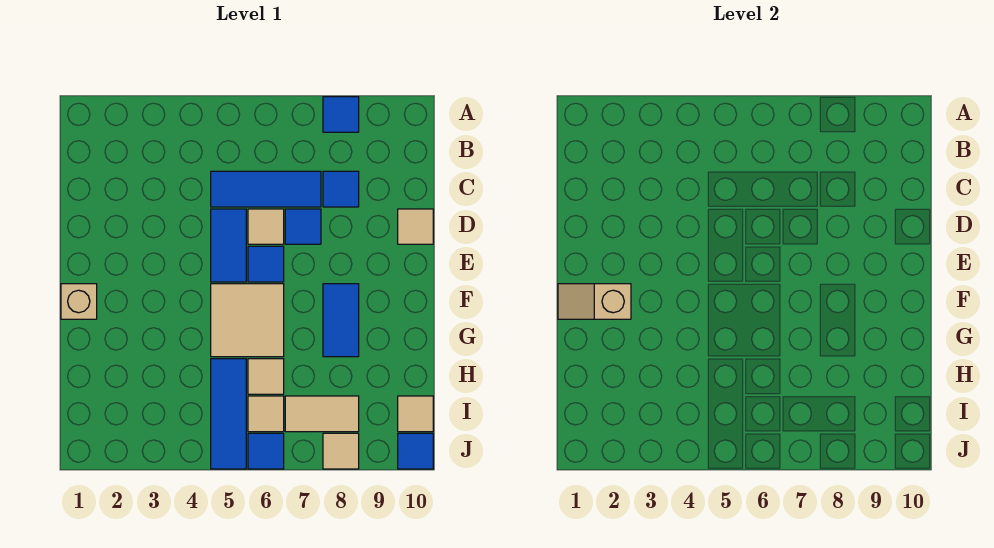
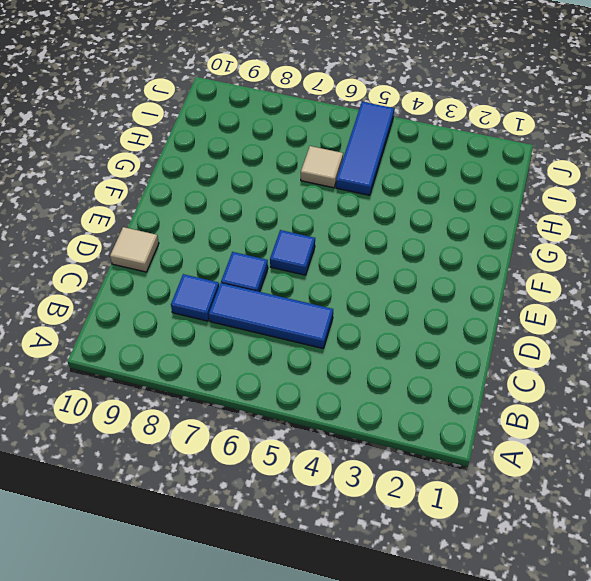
none -> blue tile A8 level 1
none -> blue tile D5:E5 level 1
none -> tan tile D6 level 1

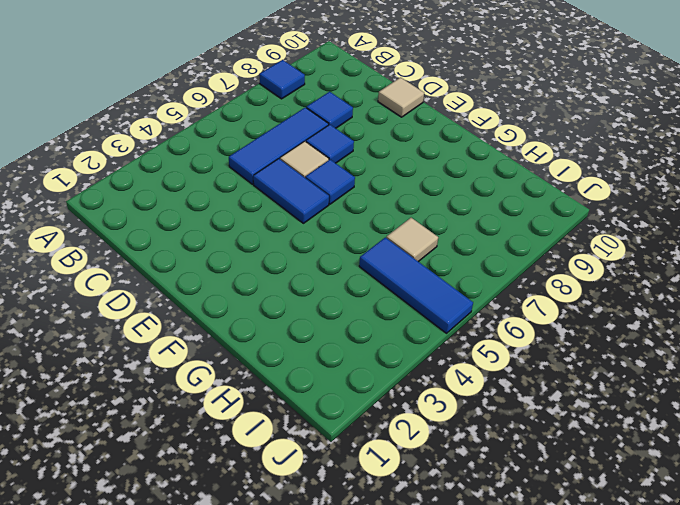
none -> tan brick F1 level 1
none -> tan tile F5:G6 level 1
none -> blue tile F8:G8 level 1

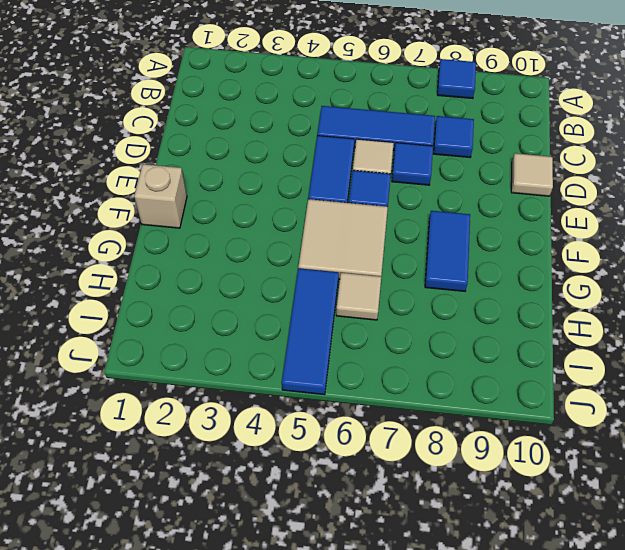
none -> tan tile I6 level 1
none -> tan tile I7:I8 level 1
none -> tan tile I10 level 1

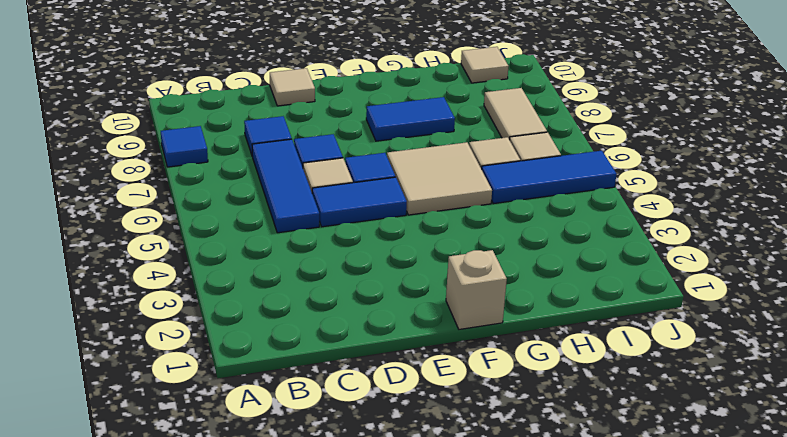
none -> blue tile J6 level 1
none -> tan tile J8 level 1
none -> blue tile J10 level 1

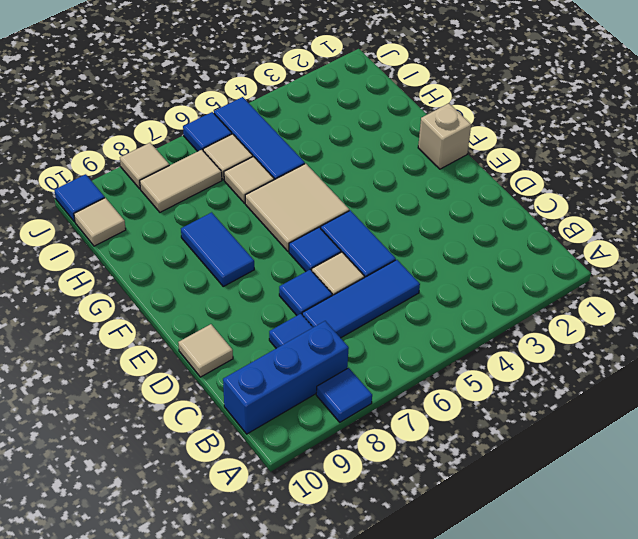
blue brick B8:B10 level 1 -> none
none -> tan slope F1:F2 level 2 top 2

